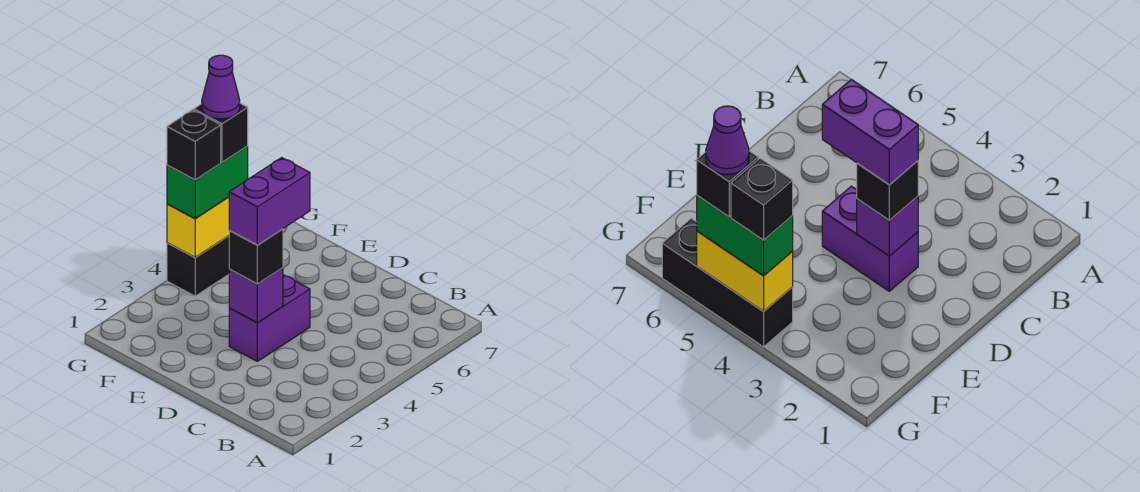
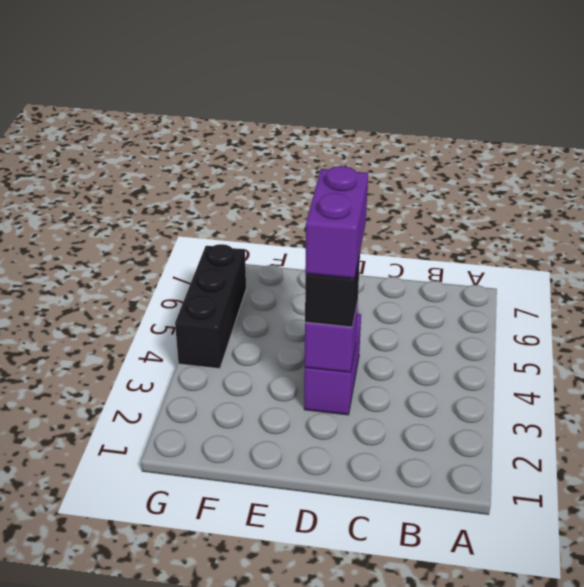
none -> yellow brick G4:G5 level 2
none -> green brick G4:G5 level 3

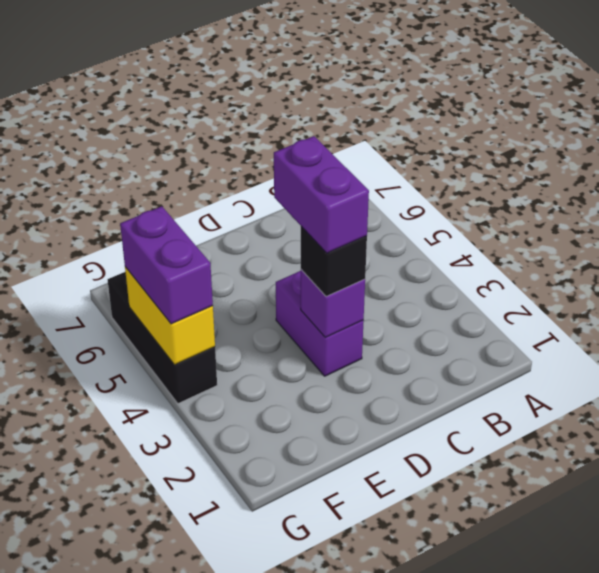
purple brick G4:G5 level 3 -> green brick G4:G5 level 3
none -> black brick G4 level 4
none -> black brick G5 level 4

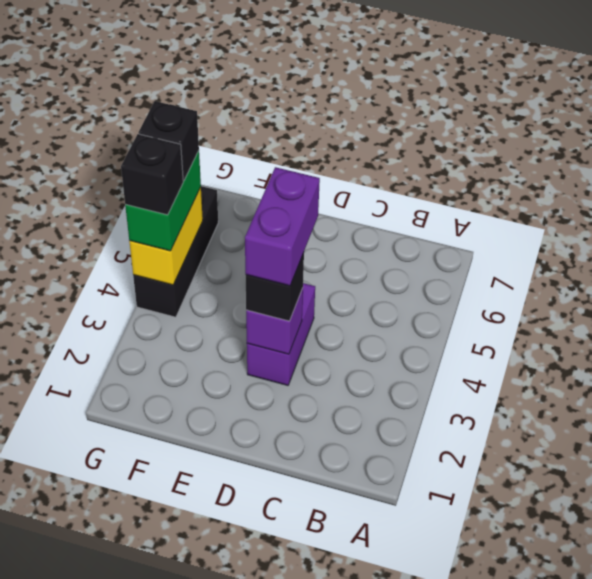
none -> purple cone G5 level 5

